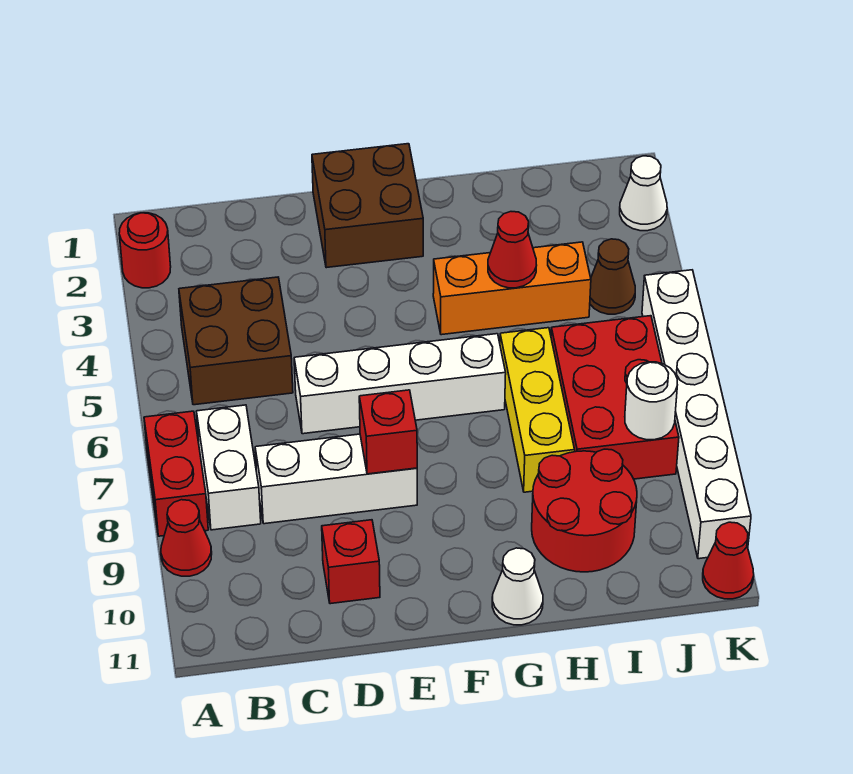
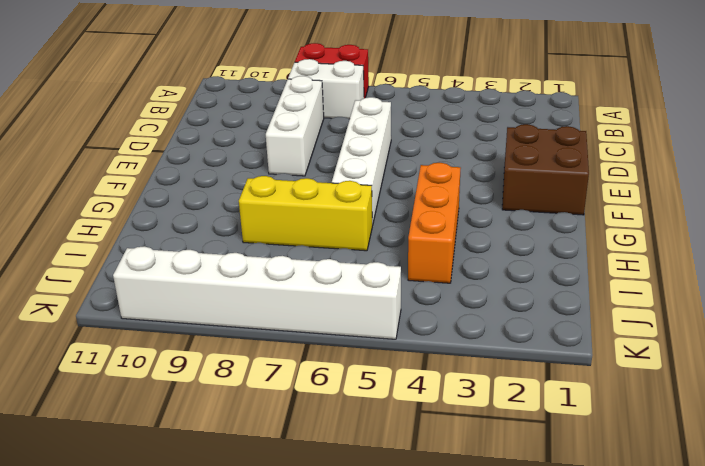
none -> red round brick A2 level 1
none -> red cone A9 level 1
none -> brown brick B4:C5 level 1

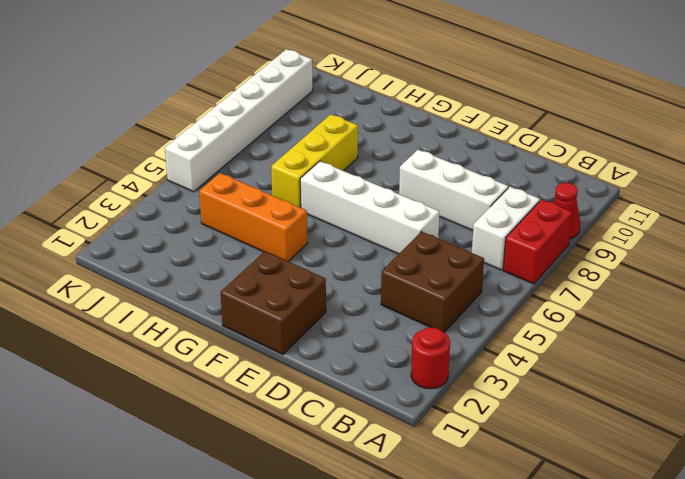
none -> red brick D10 level 1
none -> white cone G11 level 1
none -> red round brick H9:I10 level 1

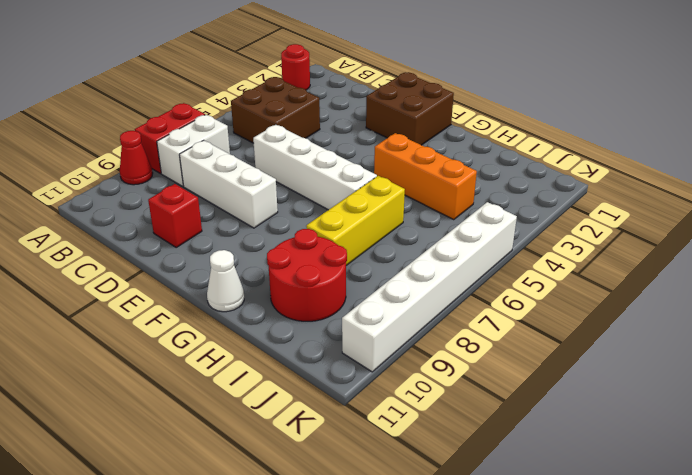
none -> red brick I6:J8 level 1
none -> brown cone J4 level 1
none -> white cone K2 level 1

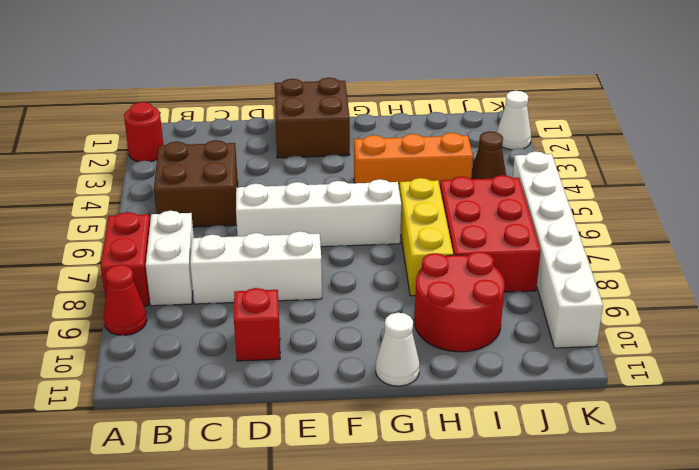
none -> red cone K11 level 1
none -> red brick E8 level 2
none -> red cone H4 level 2

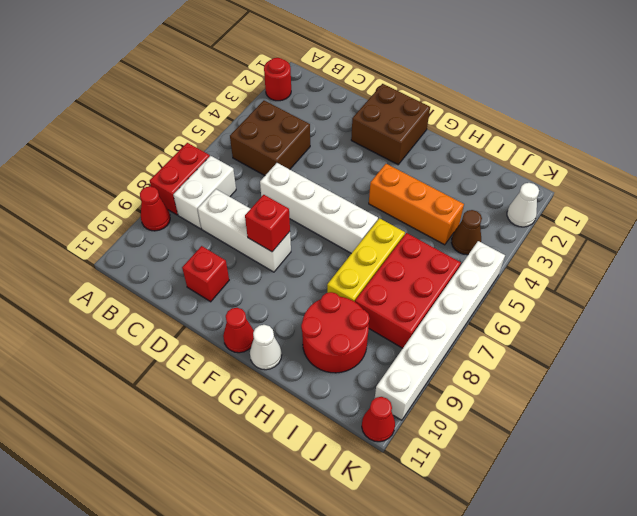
red cone F11 level 1 -> red cone H4 level 2
none -> white round brick J8 level 2

